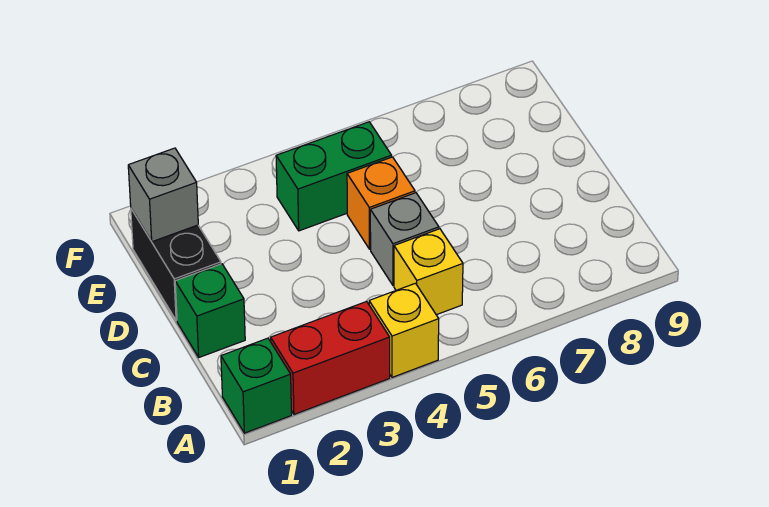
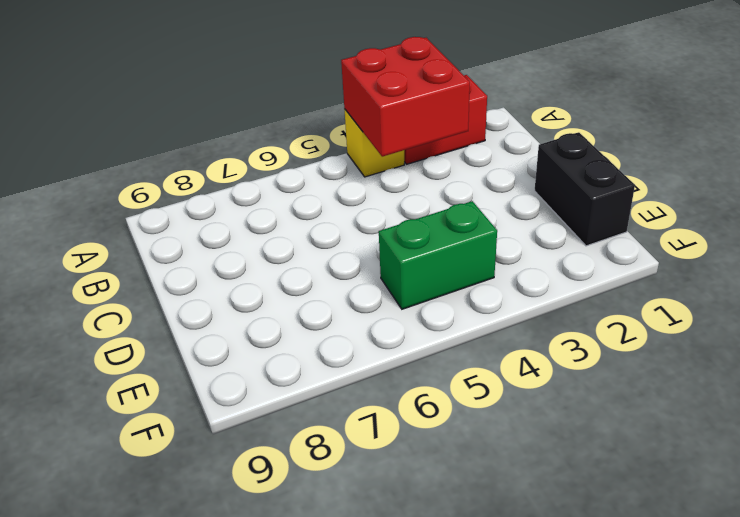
red brick A3:B4 level 2 -> none
none -> green brick A1 level 1
none -> yellow brick B5 level 1

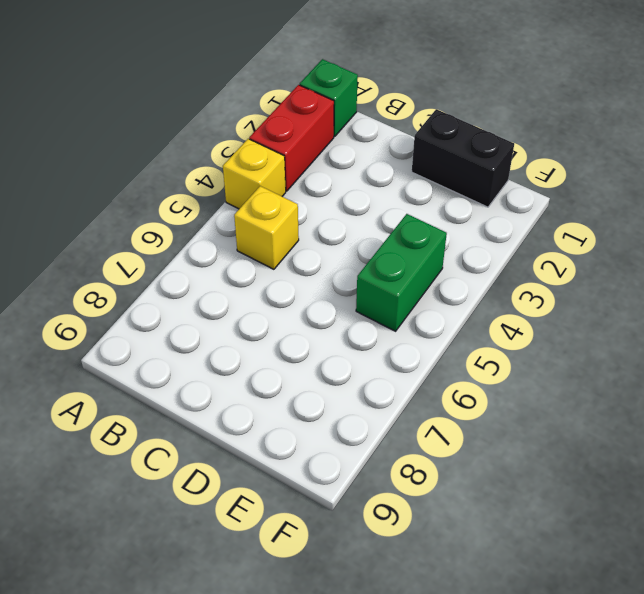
none -> green brick C1 level 1
none -> grey brick C5 level 1

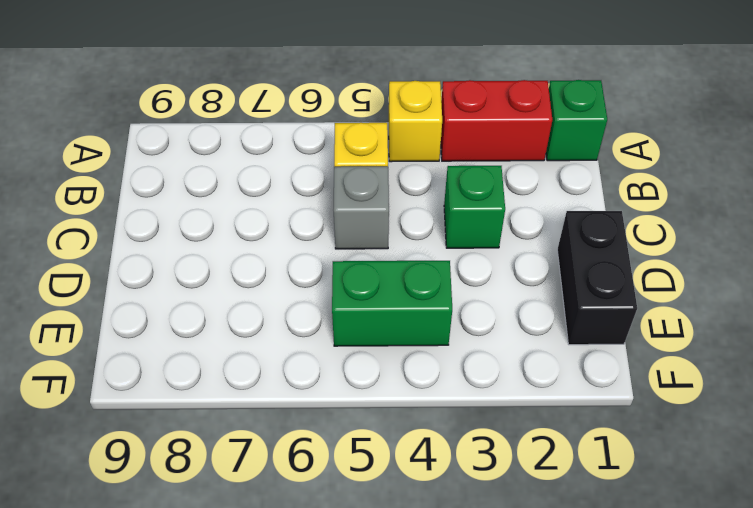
green brick C3 level 1 -> green brick C1 level 1
none -> orange brick D5 level 1
none -> grey brick E1 level 2

